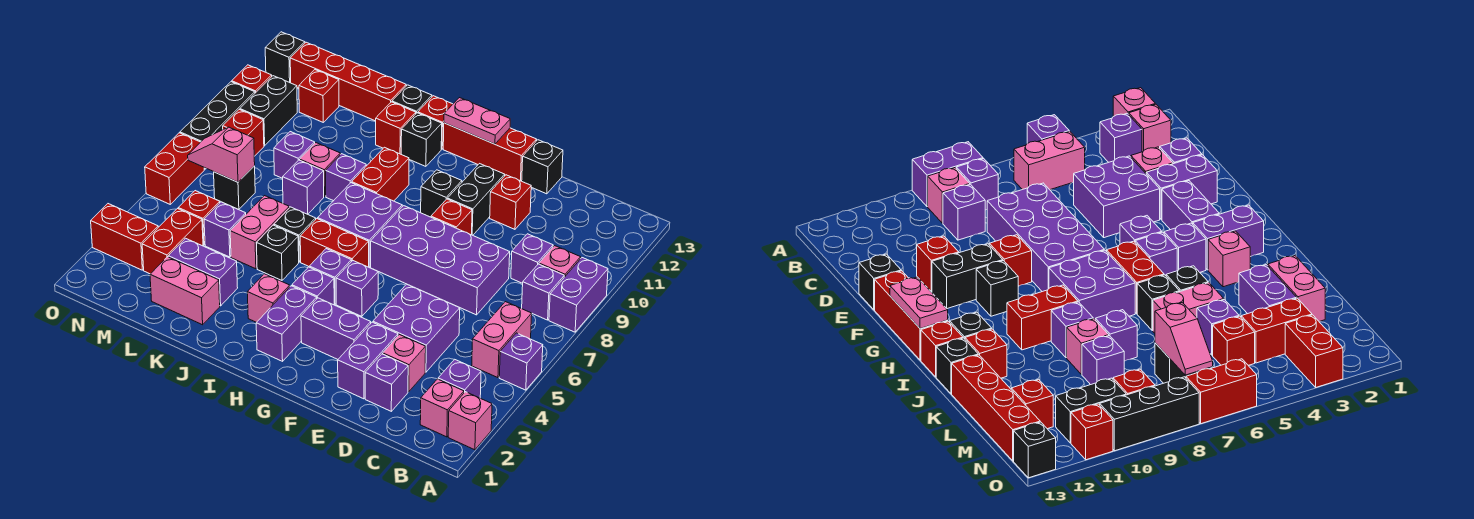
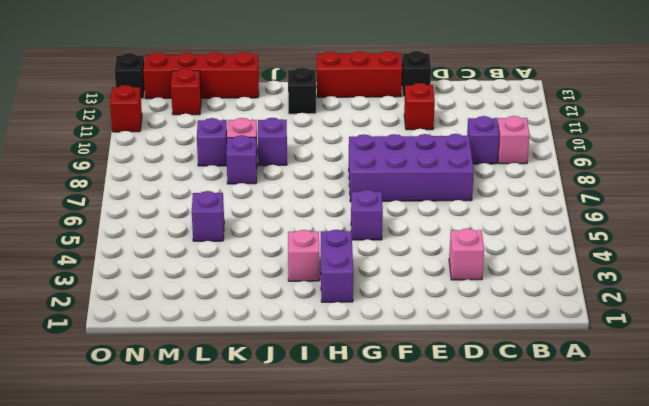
none -> pink brick A2 level 1
none -> purple brick A5 level 1
none -> purple brick A8:A9 level 1
none -> pink brick B2 level 1

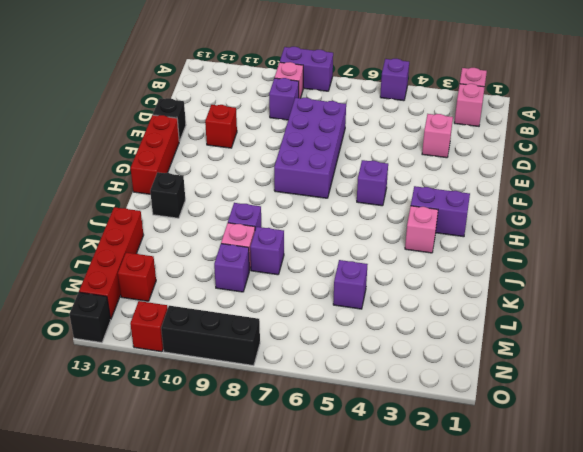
none -> purple brick B3 level 1
none -> pink brick B5:B6 level 1
none -> purple brick B8 level 1
none -> purple brick D2 level 1

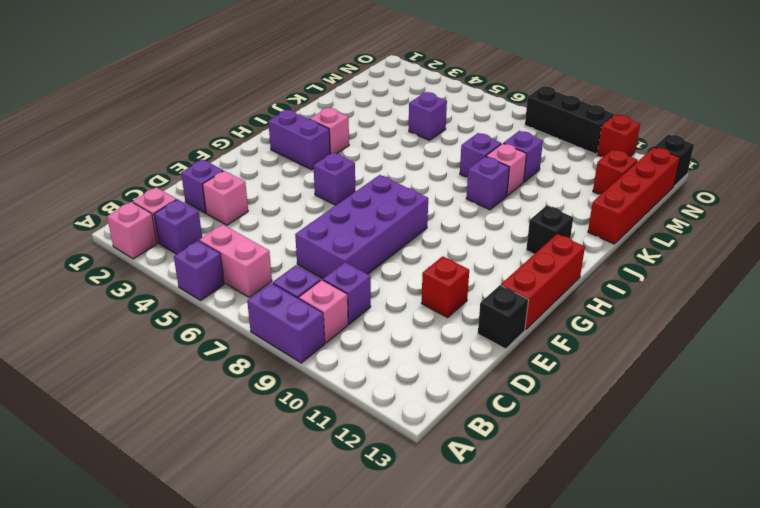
none -> purple brick D4:E5 level 1
none -> purple brick E2:E3 level 1
none -> purple brick F3:G3 level 1
none -> red brick F9 level 1

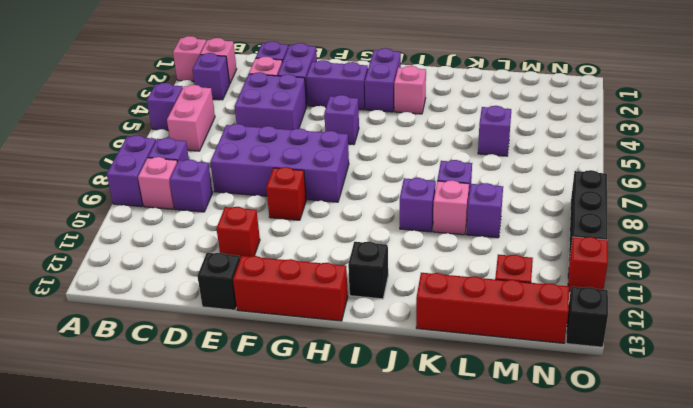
none -> black brick F10:F11 level 1
none -> black brick G10 level 1
none -> purple brick H4 level 1
none -> purple brick H5 level 1

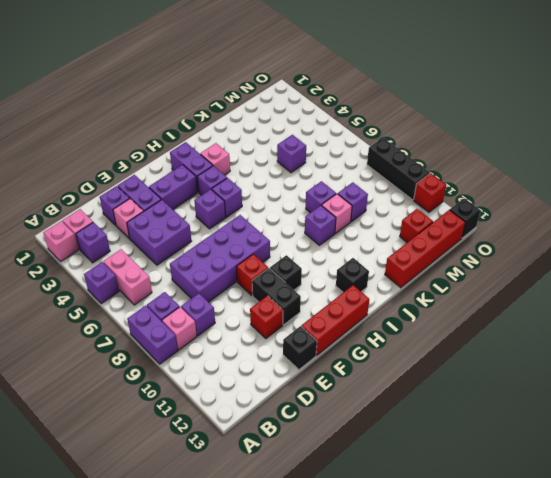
none -> red brick H6:I6 level 1
none -> purple brick H7:I8 level 1
none -> red brick I9:I10 level 1
none -> red brick I13 level 1

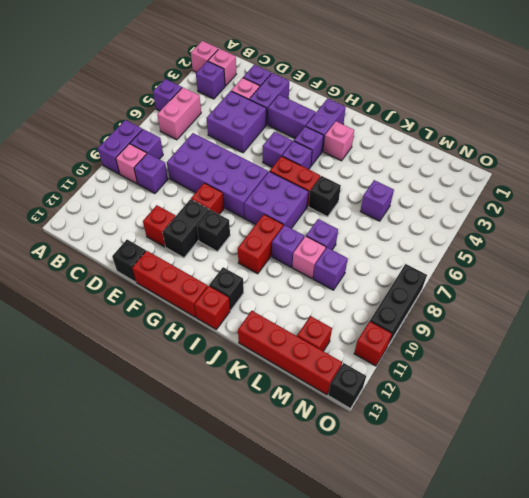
none -> black brick J5 level 1
none -> red brick J12 level 1
none -> black brick J13 level 1
none -> pink brick K2:L2 level 1

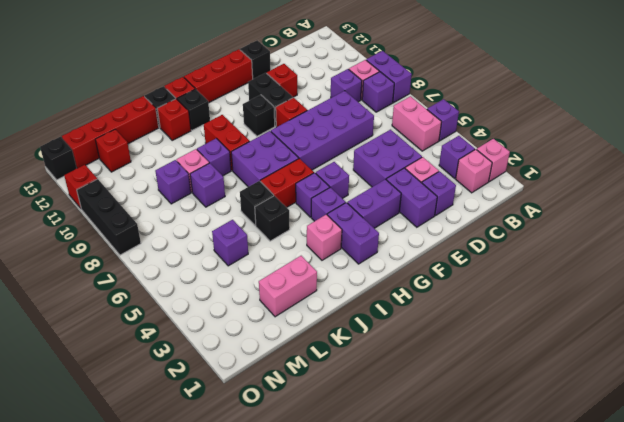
none -> purple brick K3:L3 level 1
none -> pink brick K5:K6 level 1
none -> red brick M3:M4 level 1
none -> red brick M5 level 1

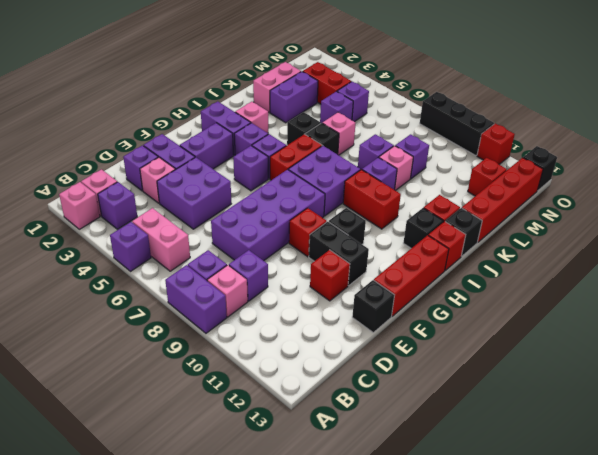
pink brick K6 level 1 -> pink brick K5:K6 level 1
purple brick M5 level 1 -> red brick M5 level 1
none -> black brick M7 level 1
none -> red brick N3:O3 level 1
none -> red brick N9 level 1
none -> black brick N10:N11 level 1

